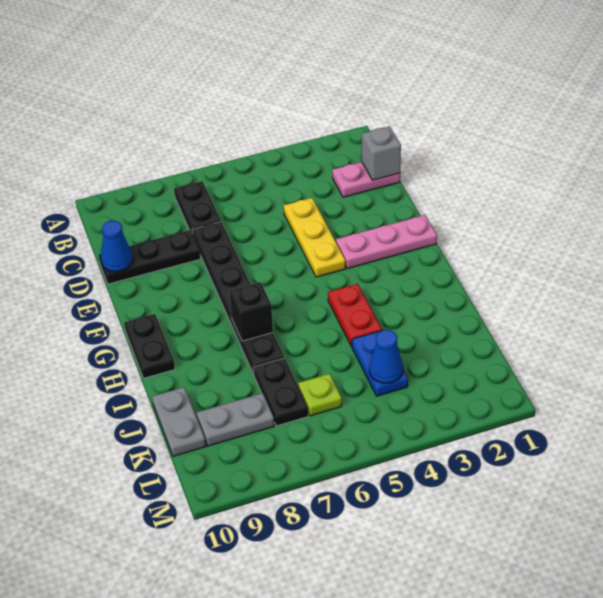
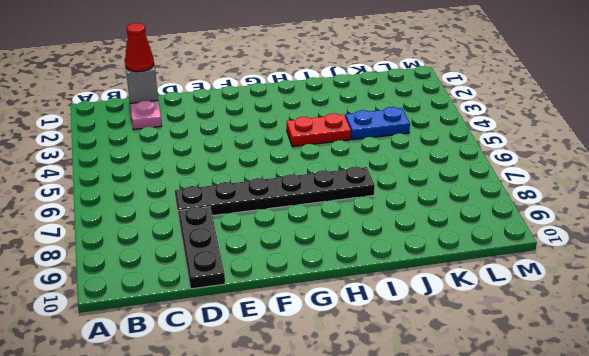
red cone C1 level 3 -> none
none -> black plate B7:C7 level 1
none -> yellow plate D4:F4 level 1
none -> pink plate F1:F3 level 1

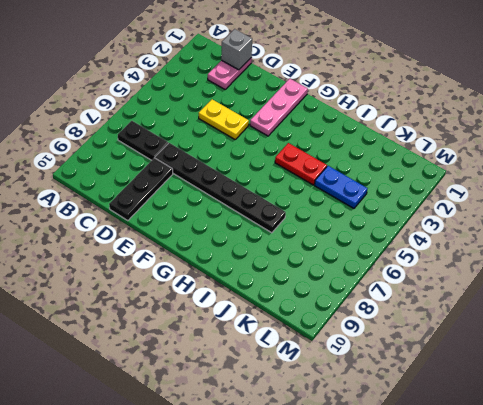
yellow plate D4:E4 level 1 -> yellow plate D4:F4 level 1
none -> black plate G10:H10 level 1
none -> black plate J7:K7 level 1
none -> grey plate J10:K10 level 1

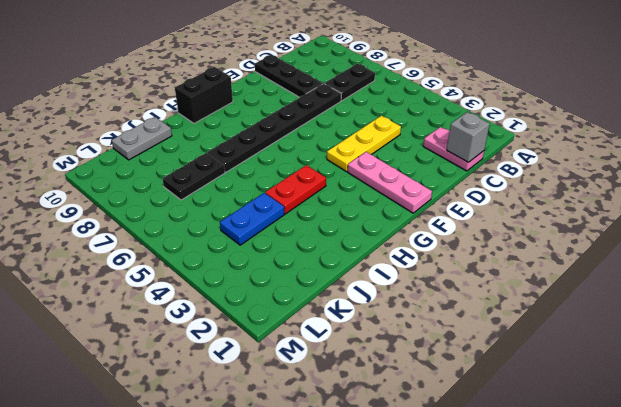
black brick G10:H10 level 1 -> black plate G10:H10 level 1
none -> lime plate K6 level 1
none -> grey plate K8:K9 level 1
none -> blue cone D10 level 2

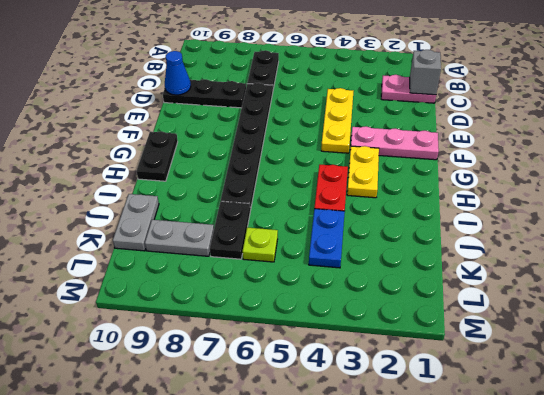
yellow plate G3:H3 level 1 -> none
none -> black brick H7 level 2
none -> blue cone K4 level 2

